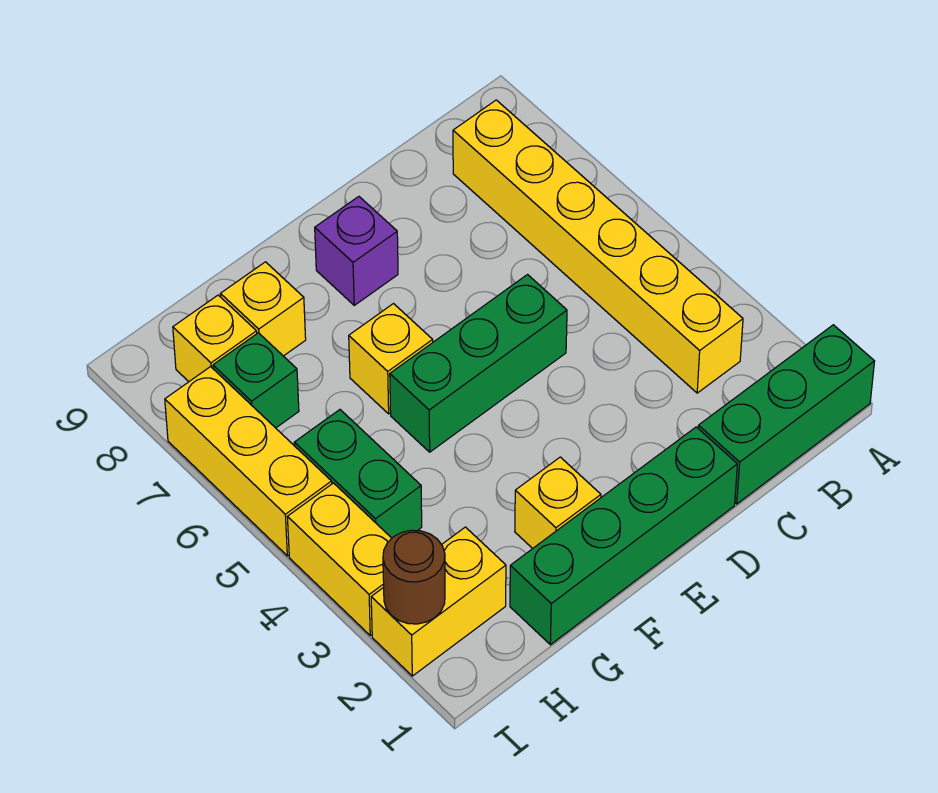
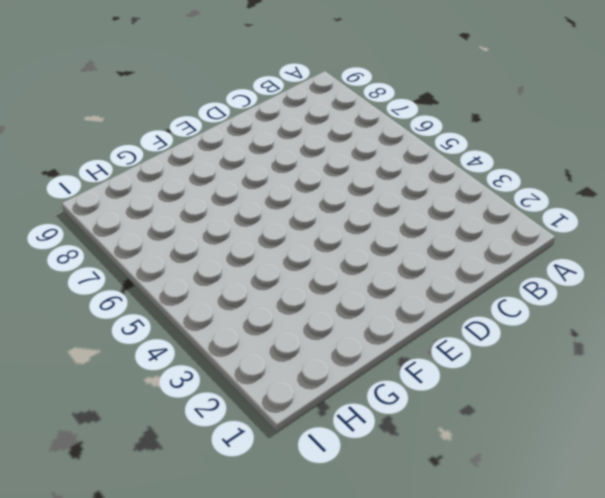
none -> green brick A1:C1 level 1
none -> yellow brick B3:B8 level 1
none -> green brick D1:G1 level 1

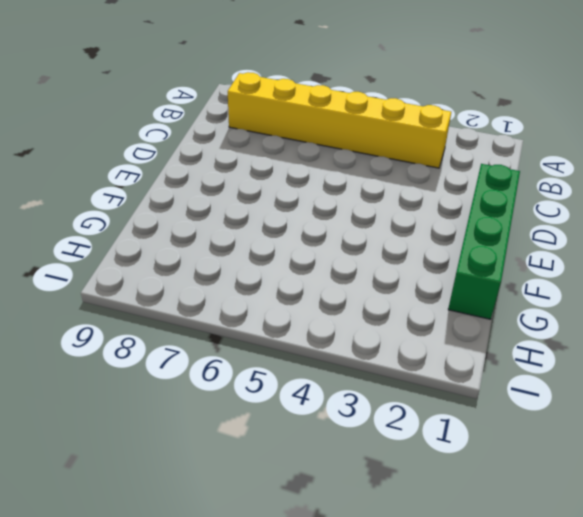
none -> green brick A1:C1 level 1
none -> green brick D5:F5 level 1
none -> purple brick E8 level 1

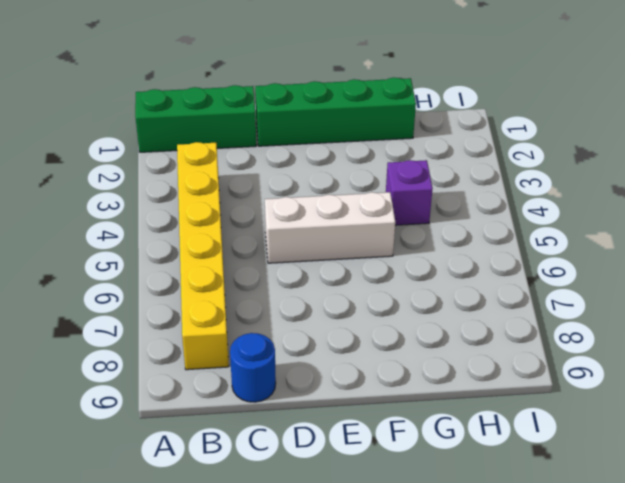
blue round brick C9 level 1 -> none
white brick D5:F5 level 1 -> green brick D5:F5 level 1
purple brick G4 level 1 -> purple brick E8 level 1
none -> yellow brick F2 level 1
none -> yellow brick F6 level 1
none -> yellow brick G8 level 1

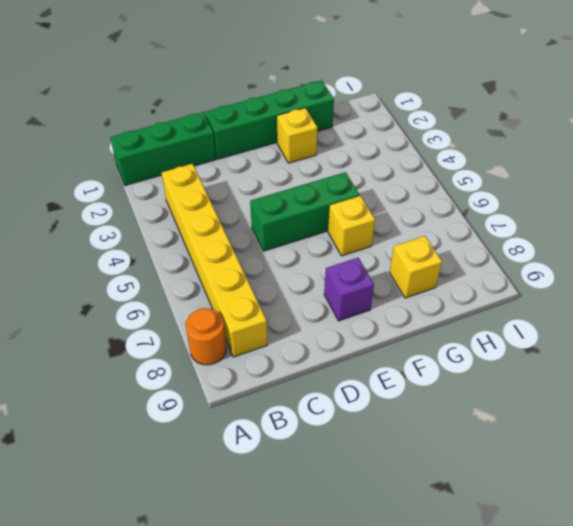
orange round brick A8 level 1 -> none
none -> yellow brick H2:I2 level 1
none -> green brick H4:H5 level 1
none -> green brick H7 level 1

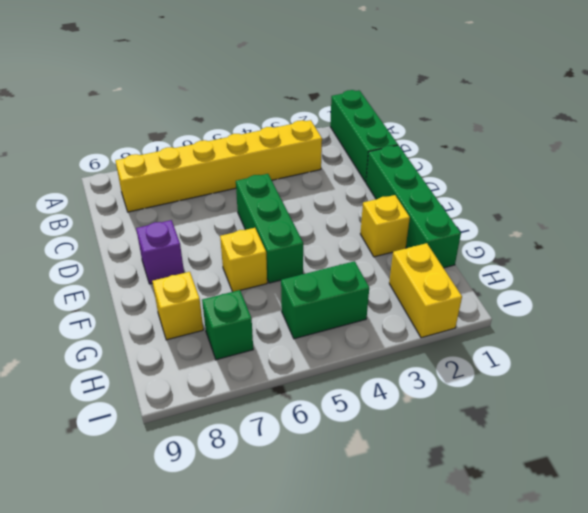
none -> yellow brick H8 level 1
none -> yellow brick I3:I4 level 1
none -> yellow brick I5:I7 level 1

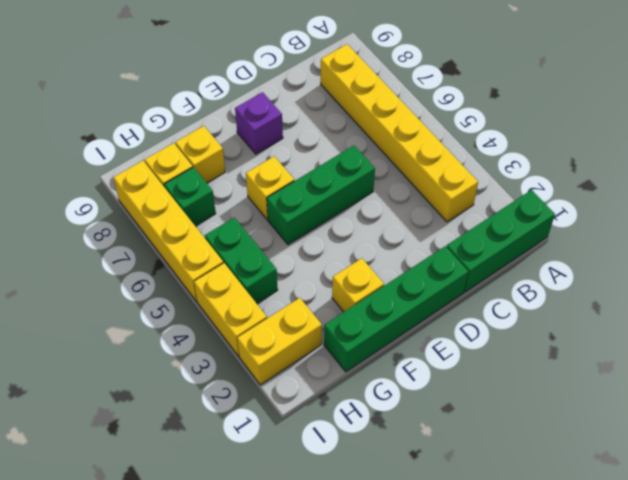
yellow brick I5:I8 level 1 -> yellow brick I5:I7 level 1
none -> brown round brick I2 level 2

